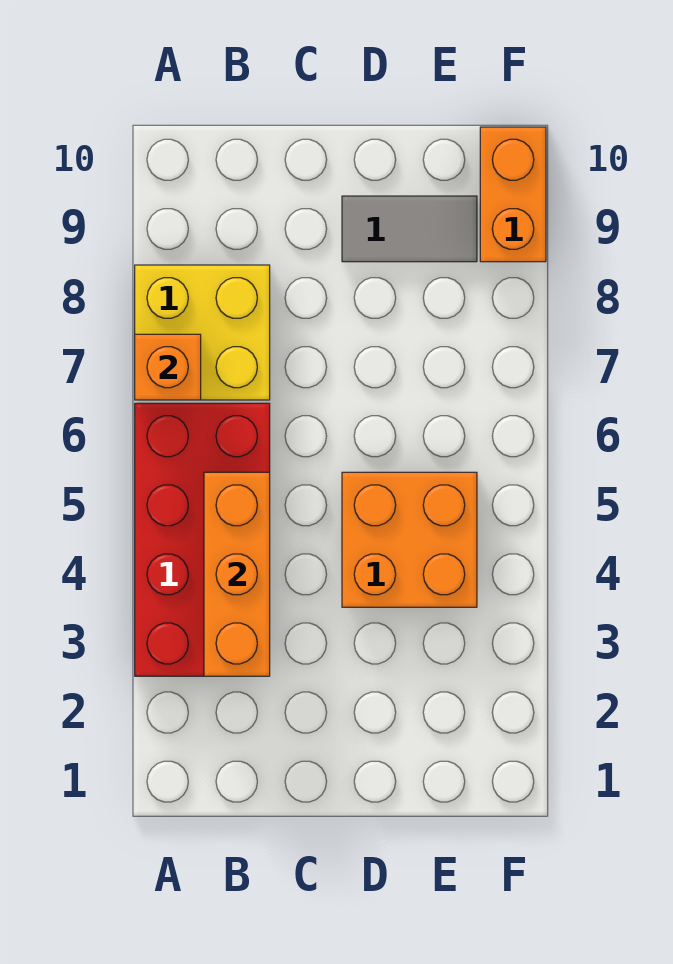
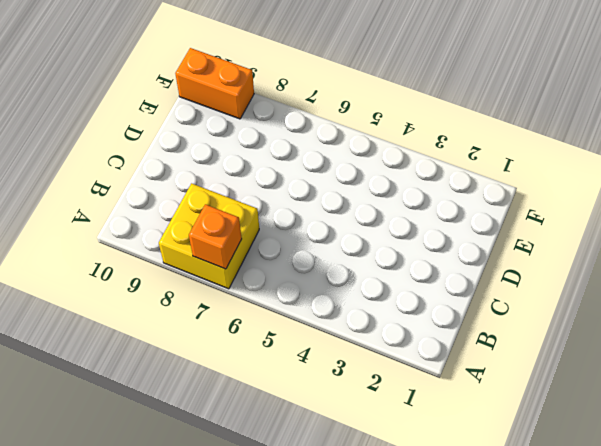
none -> red brick A3:B6 level 1
none -> orange brick D4:E5 level 1

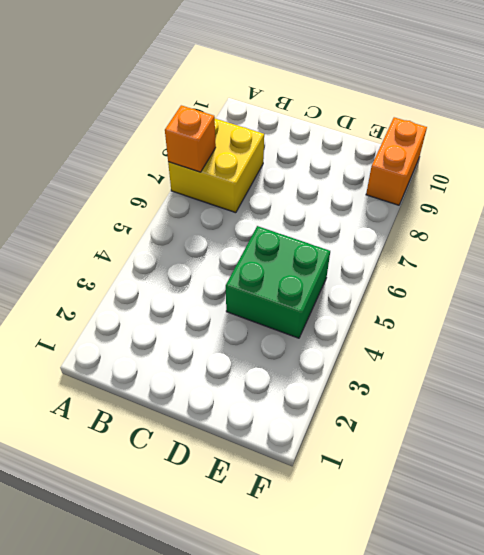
green brick D4:E5 level 1 -> orange brick D4:E5 level 1
none -> red brick A3:B6 level 1
none -> grey tile D9:E9 level 1

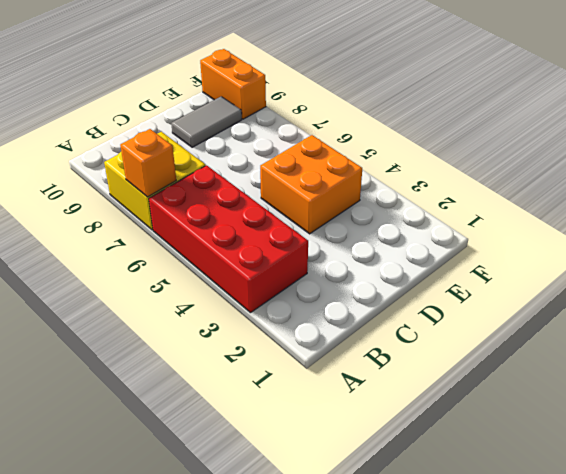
none -> orange brick B3:B5 level 2

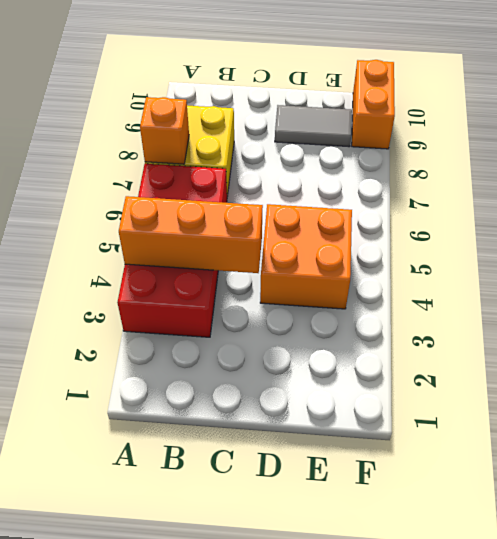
orange brick A4:C4 level 2 -> orange brick B3:B5 level 2

